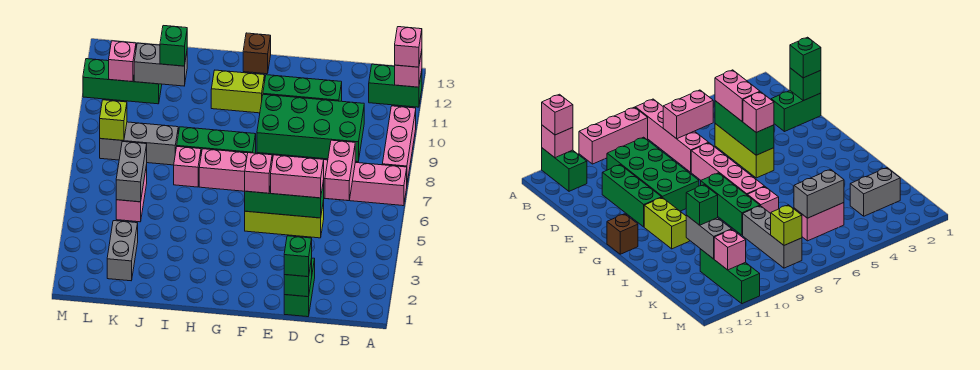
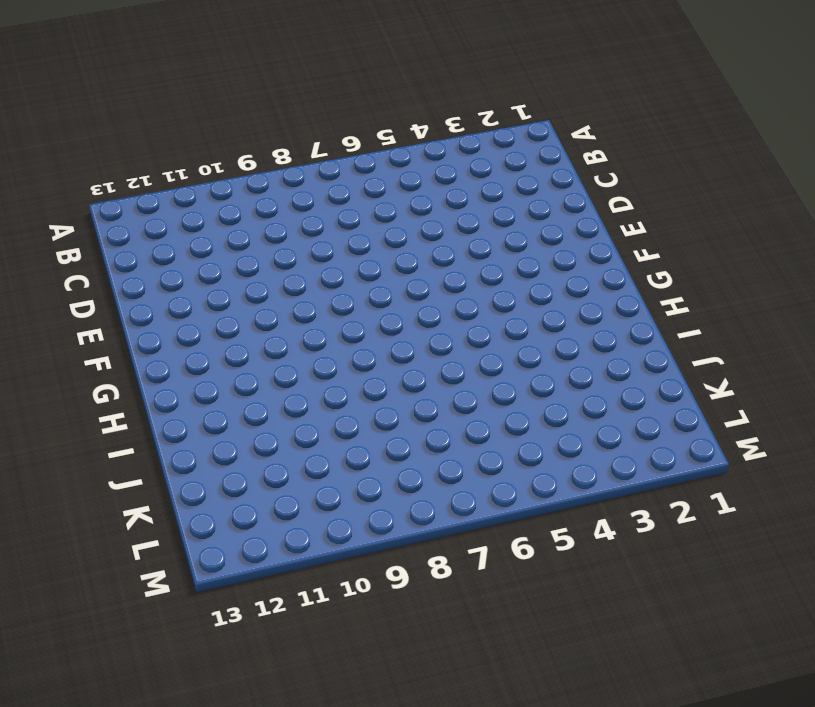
none -> pink brick A7:D7 level 1
none -> pink brick A8:A10 level 1
none -> green brick A12:B12 level 1

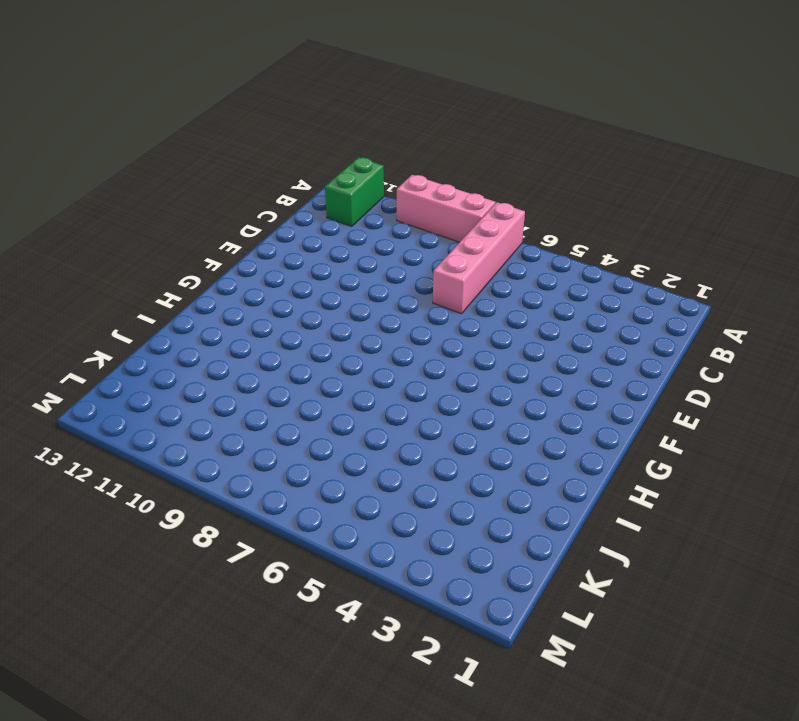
none -> green brick C9:F10 level 1
none -> green brick D1:D2 level 1
none -> lime brick D5:F5 level 1

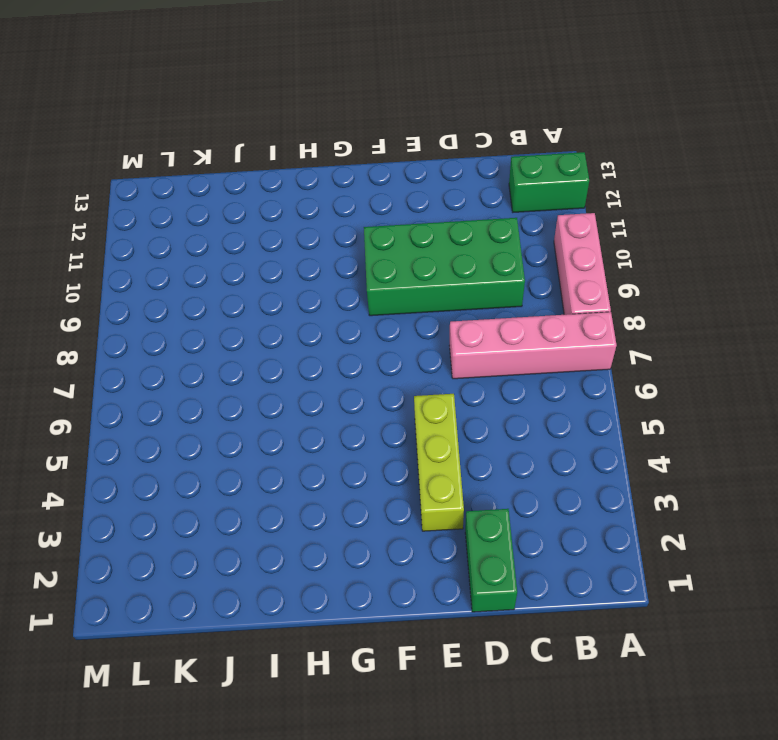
lime brick E3:E5 level 1 -> lime brick D5:F5 level 1
none -> green brick D11:F11 level 1
none -> pink brick E7:H7 level 1
none -> green brick G8:I8 level 1

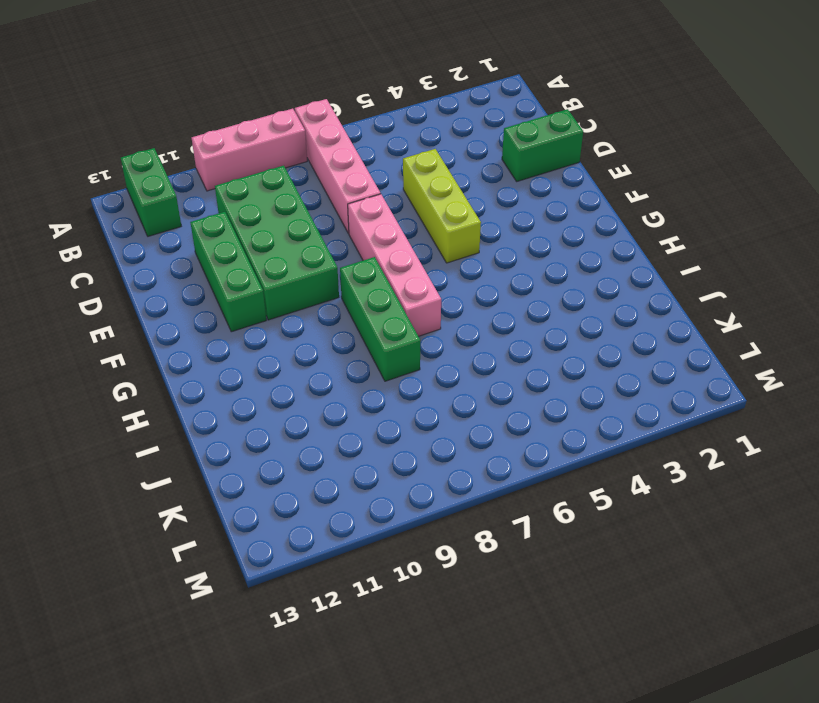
none -> lime brick G11:H11 level 1
none -> brown brick G13 level 1
none -> pink brick I7 level 1

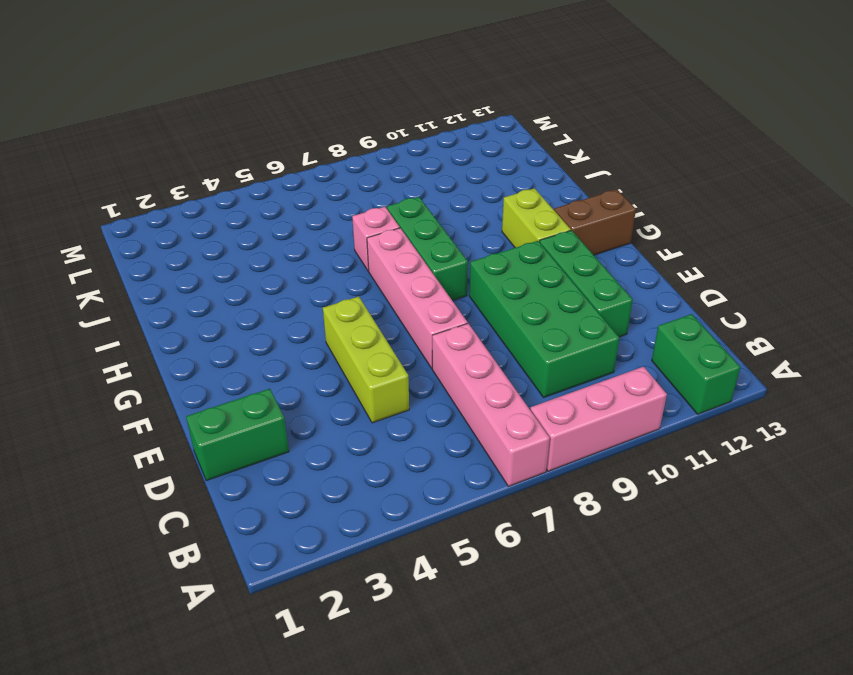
brown brick G12:G13 level 1 -> brown brick G13 level 1
none -> grey brick J8:L8 level 1
none -> grey brick K2:K3 level 1
none -> pink brick K5:K6 level 1

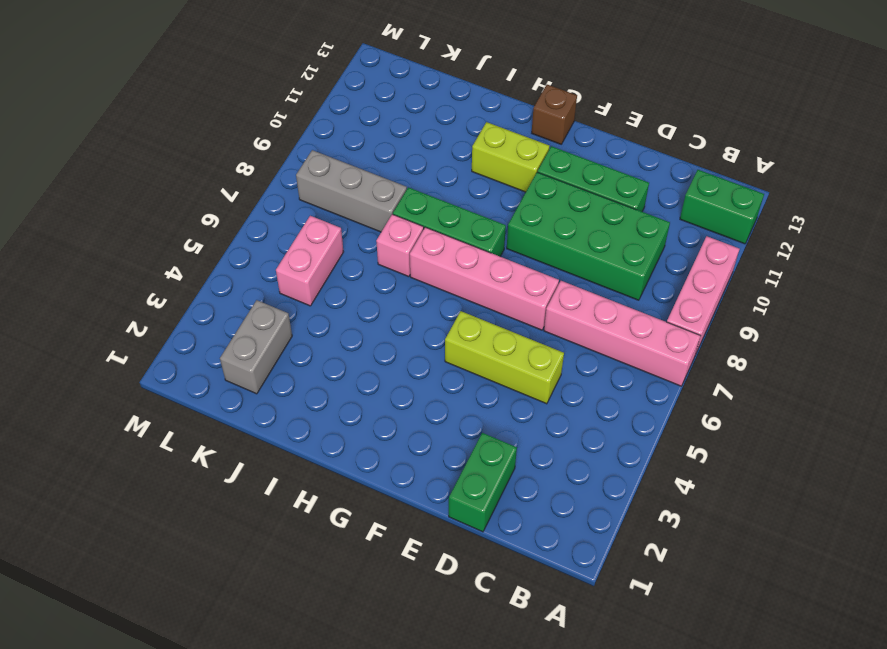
none -> green brick K11:M11 level 1
none -> pink brick A12 level 2
none -> pink brick C6:C7 level 2

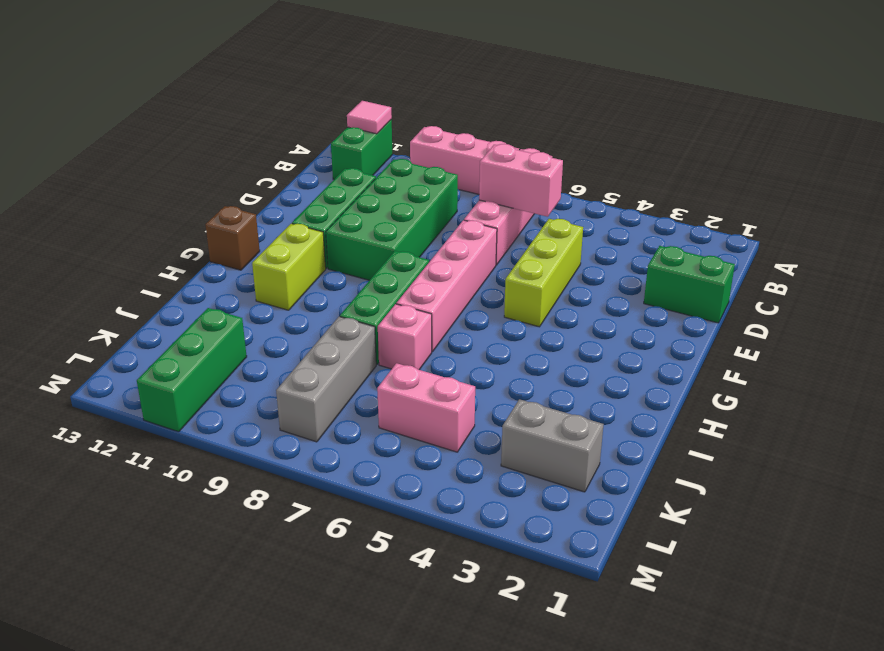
pink tile A12 level 2 -> pink brick A12 level 2
none -> green brick D1 level 2
none -> green brick D5:F5 level 2
none -> grey brick J11:K11 level 2

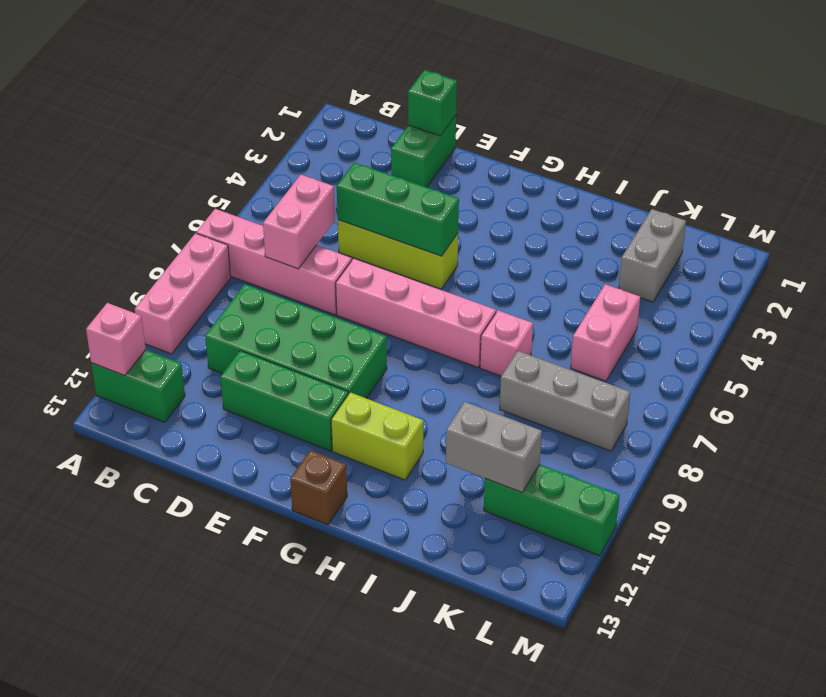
none -> green brick G8:I8 level 1
none -> grey brick K5:K6 level 2
none -> lime brick L8 level 2

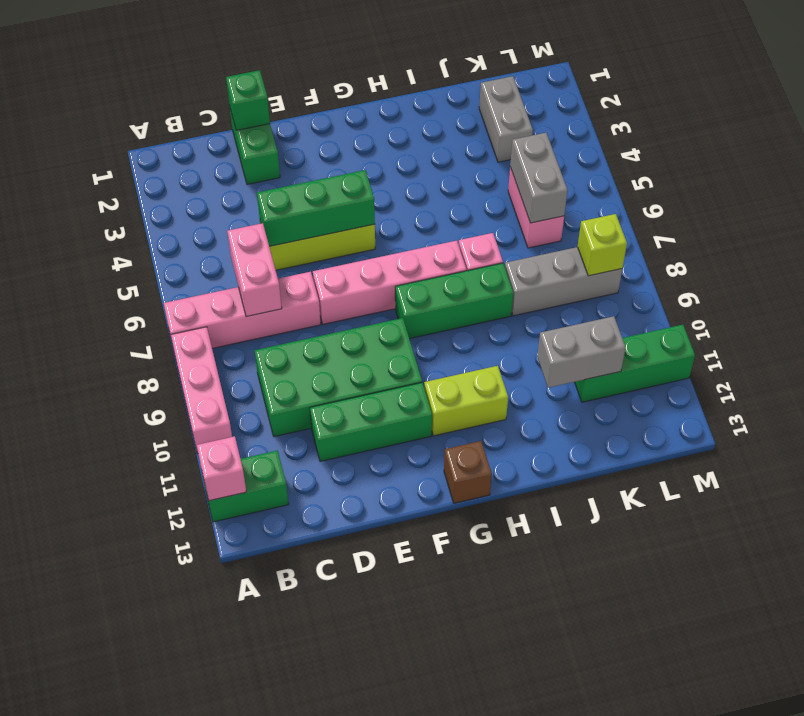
none -> pink brick L11 level 2
none -> pink brick A12 level 3
none -> green brick D1 level 3

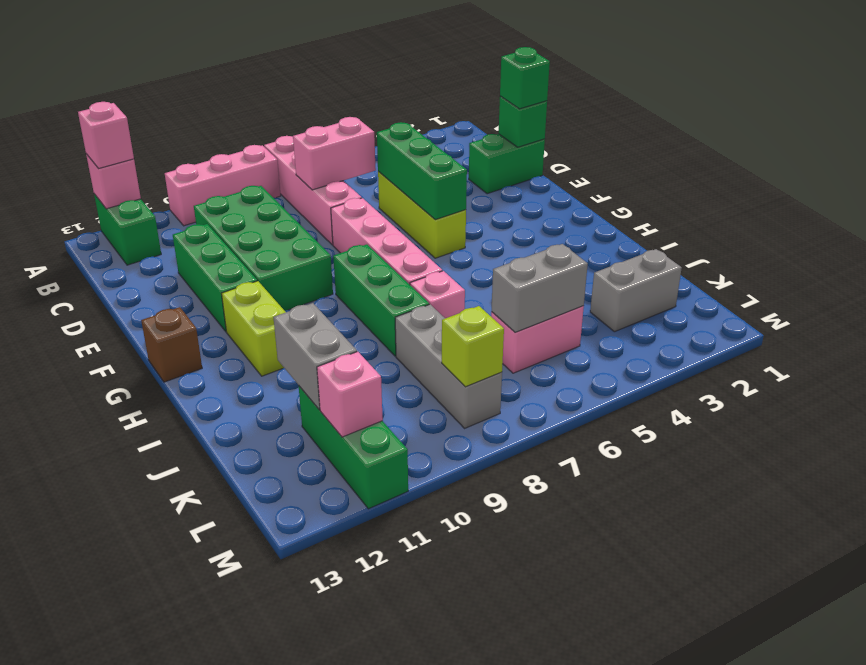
none -> pink brick D5:E5 level 3
none -> pink brick F5 level 3
none -> green brick J11 level 3

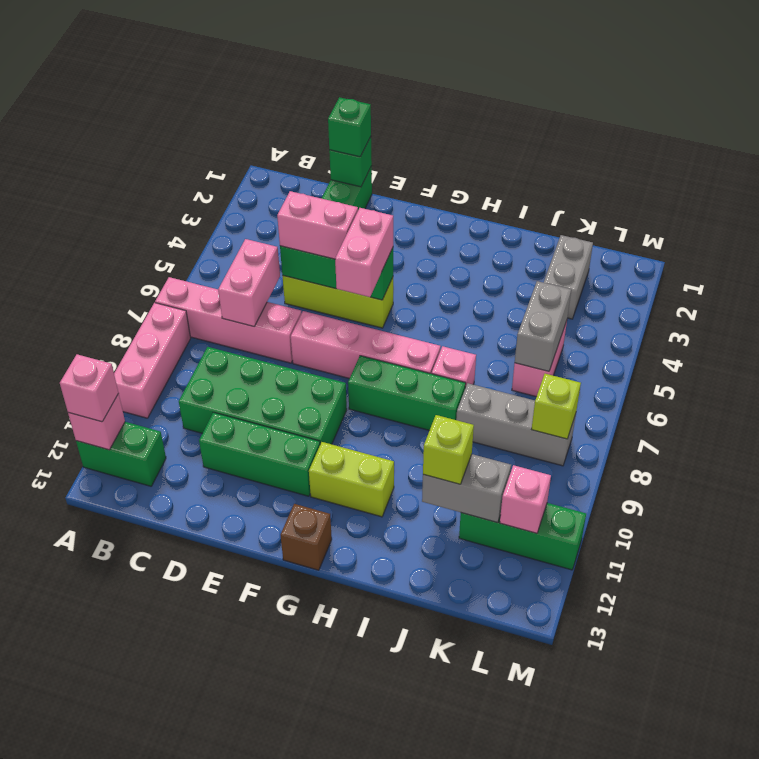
pink brick F5:F6 level 3 -> pink brick F5 level 3
lime brick J11 level 3 -> green brick J11 level 3

